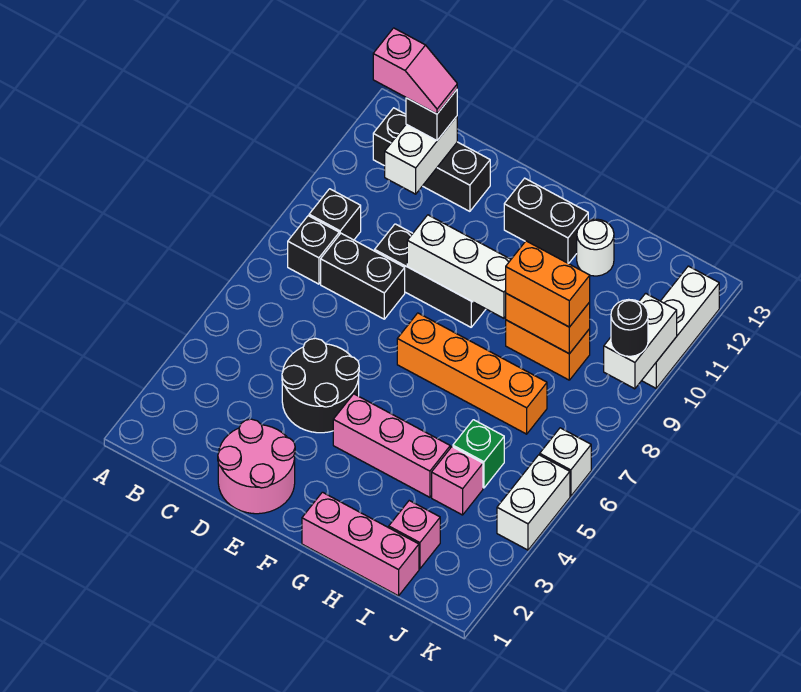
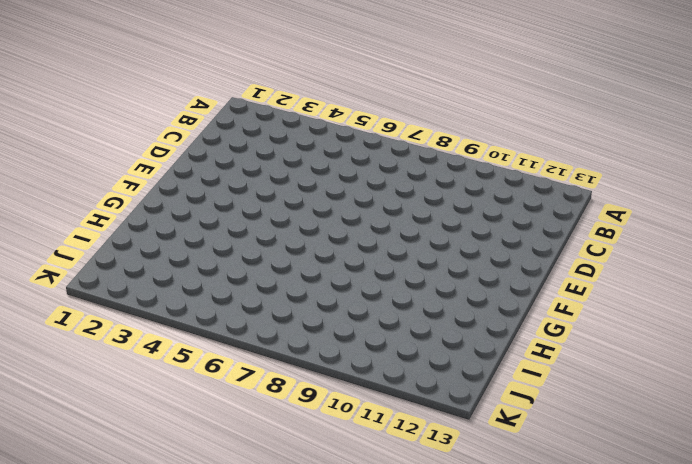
none -> black brick B8 level 1
none -> black brick B9 level 1
none -> black brick B12:D12 level 1

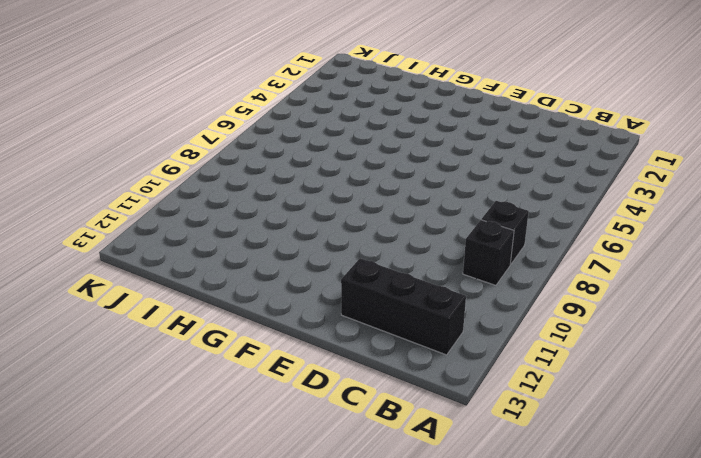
none -> black brick C8:D8 level 1
none -> pink round brick D1:E2 level 1
none -> black round brick D4:E5 level 1

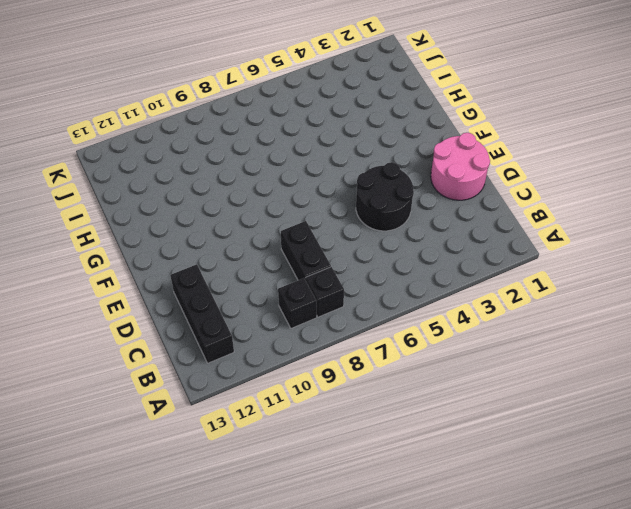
none -> black brick D9:F9 level 1
none -> pink brick F4:H4 level 1
none -> orange brick F7:I7 level 1

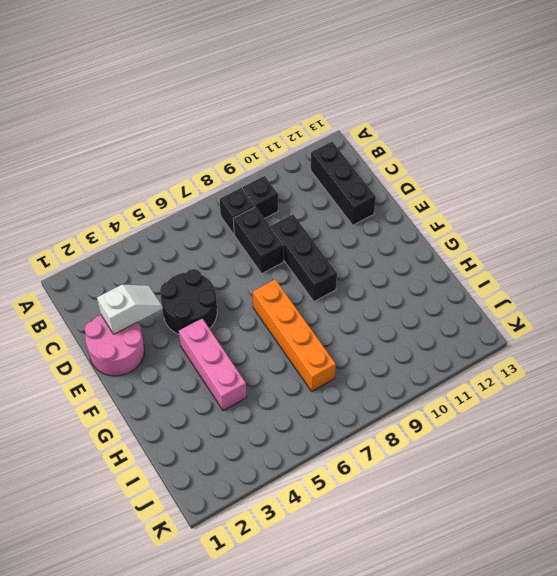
white slope D2:D3 level 2 top 2 -> none
none -> black brick F12:G12 level 1
none -> pink brick G1:I1 level 1
none -> orange brick H9:I9 level 1

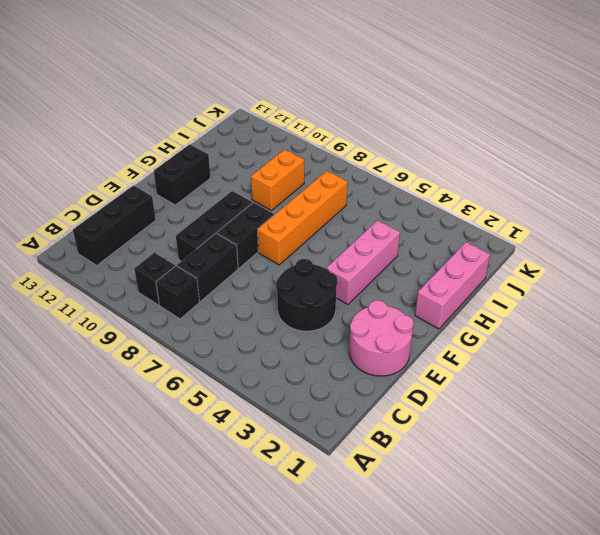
black brick E8:F8 level 1 -> none
none -> white round brick H12 level 1
none -> pink brick I2 level 1
none -> pink brick I4 level 1

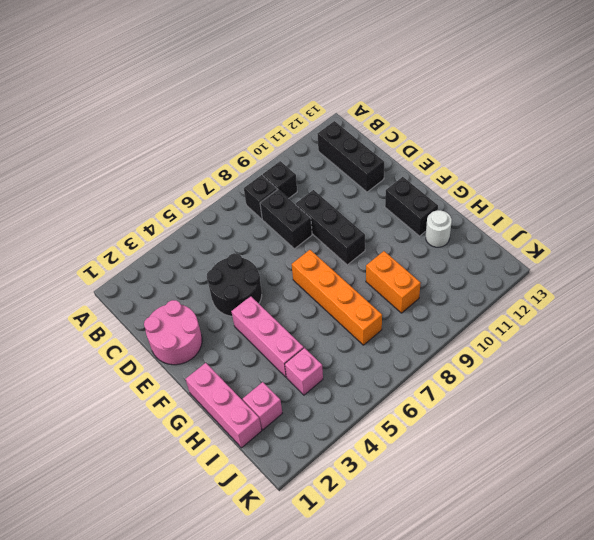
none -> green brick I5 level 1
none -> white brick K4:K5 level 1
none -> white brick K6 level 1

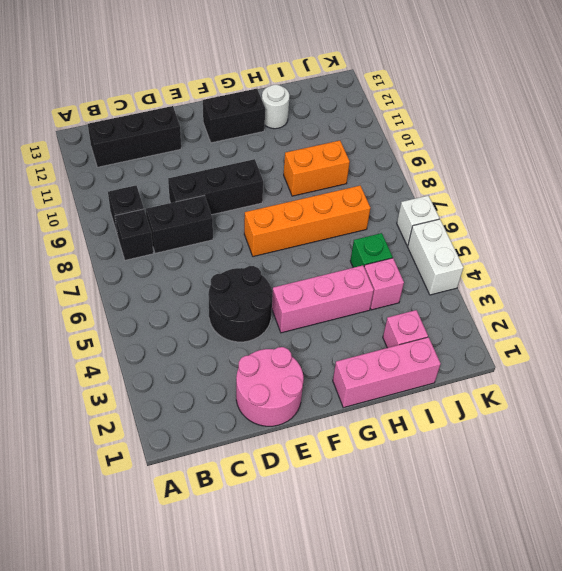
none -> white brick K10:K12 level 1
none -> white brick C11:C12 level 2
none -> white brick E9:G9 level 2

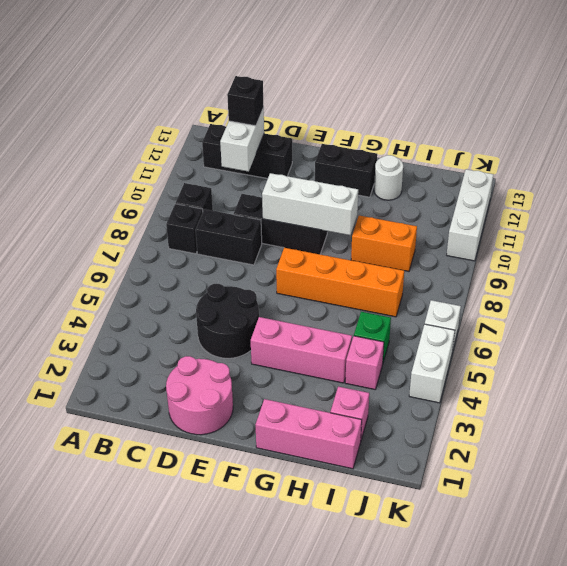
none -> orange brick H9:I9 level 2
none -> white brick K9:K10 level 2
none -> orange brick H9:I9 level 3

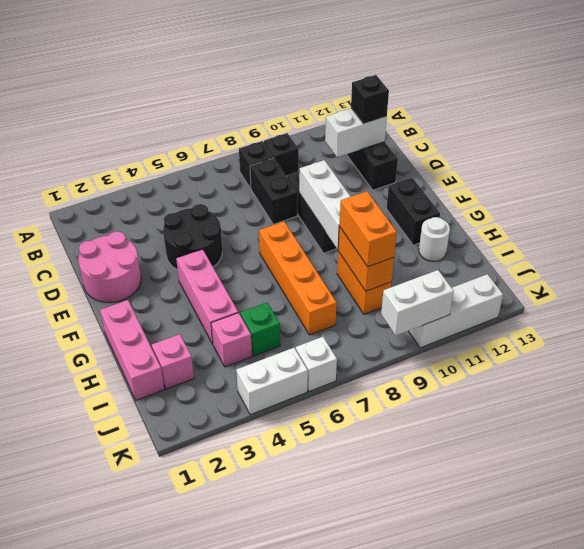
none -> black round brick K9 level 3
none -> pink slope B12:C12 level 4 top B

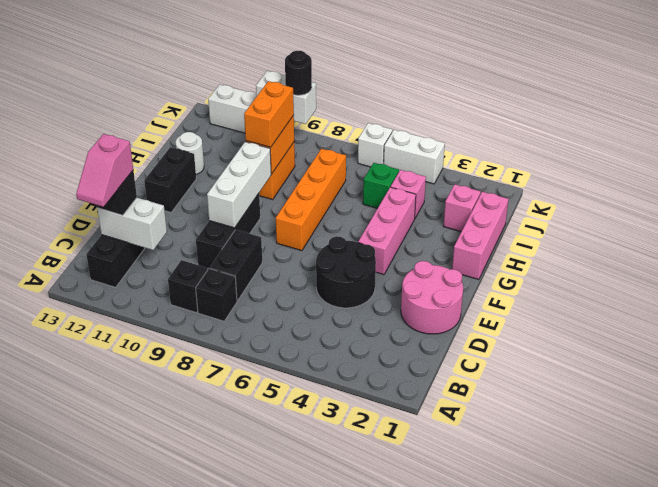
pink slope B12:C12 level 4 top C -> pink slope B12:C12 level 4 top B

